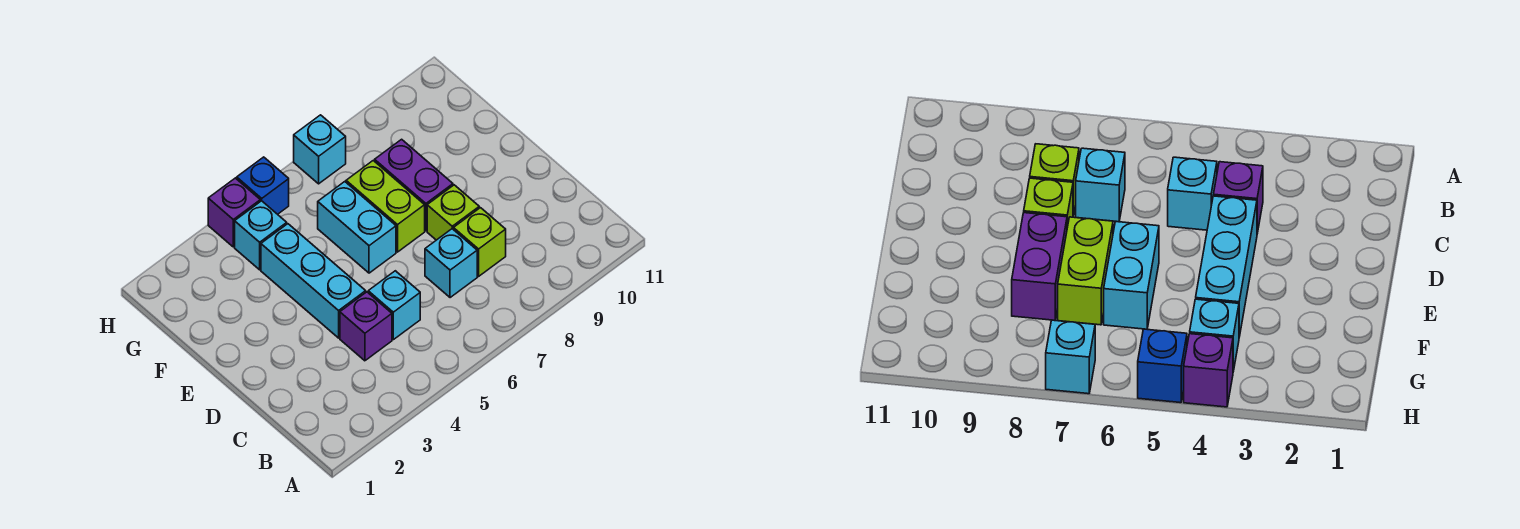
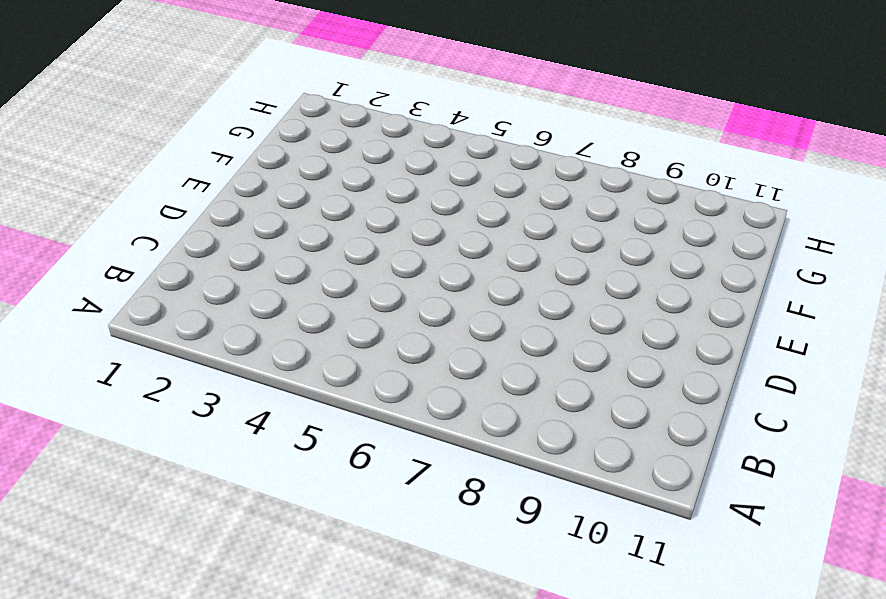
none -> purple brick C4 level 1
none -> cyan brick C5 level 1
none -> cyan brick C7 level 1

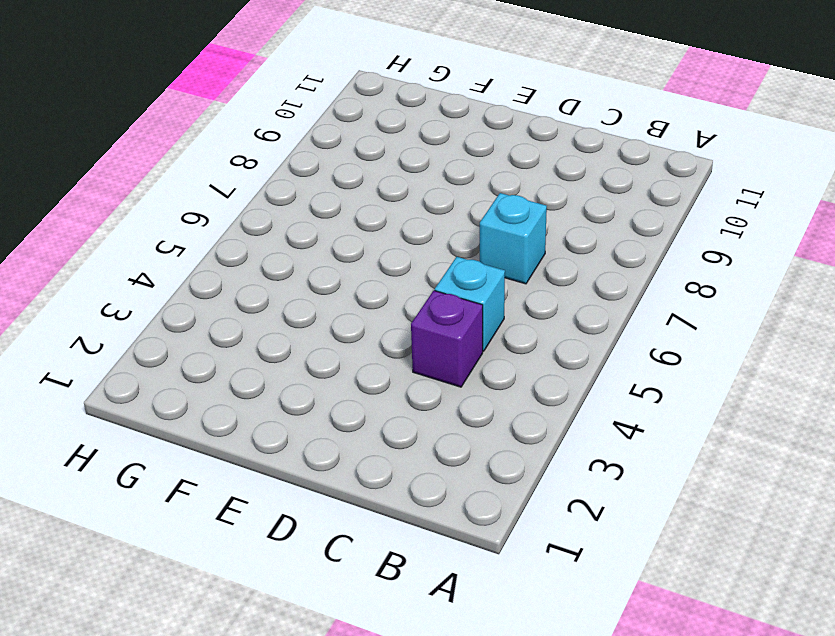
none -> lime brick C8 level 1
none -> cyan brick D4:F4 level 1
none -> lime brick D8 level 1

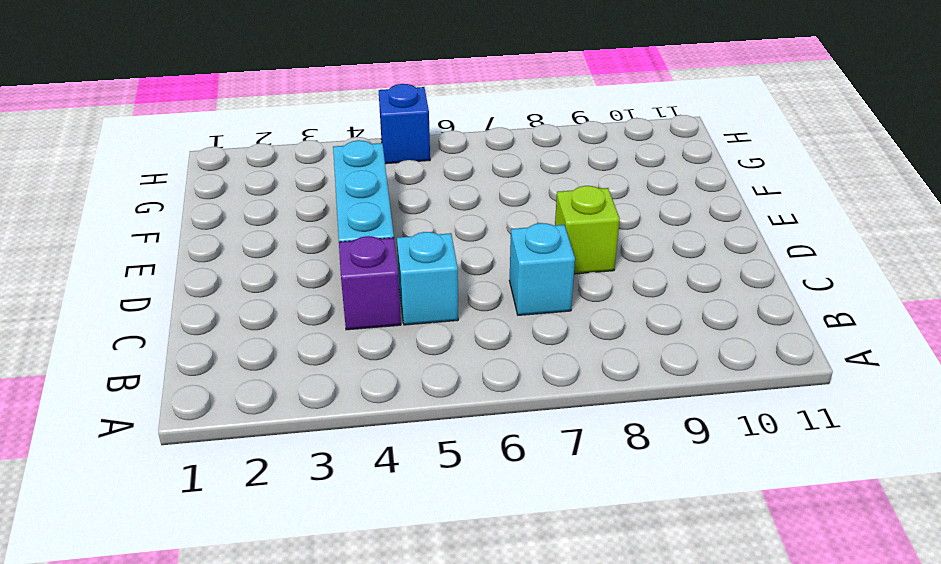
none -> lime brick C8 level 1
none -> cyan brick E6:F6 level 1
none -> lime brick E7:F7 level 1

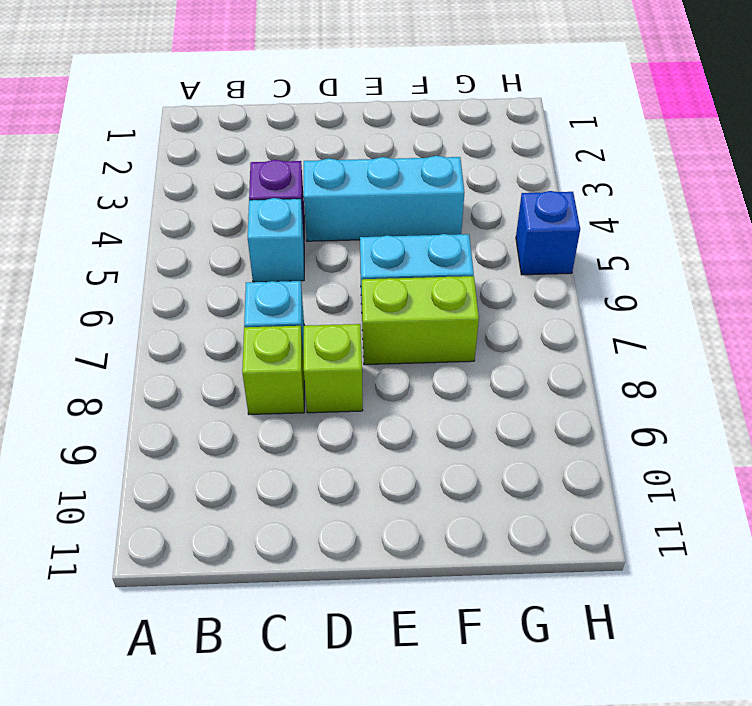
none -> purple brick E8:F8 level 1
none -> cyan brick G4 level 1
none -> purple brick H4 level 1

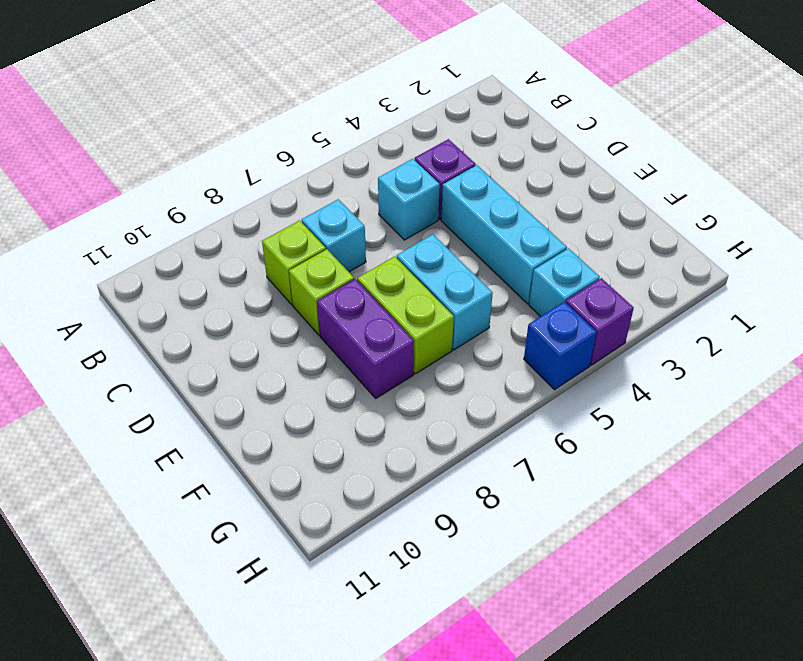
none -> cyan brick H7 level 1

